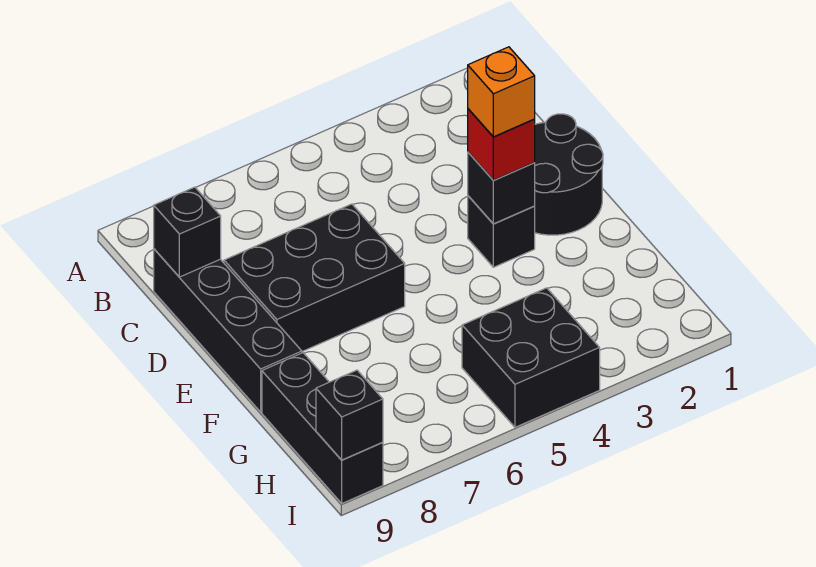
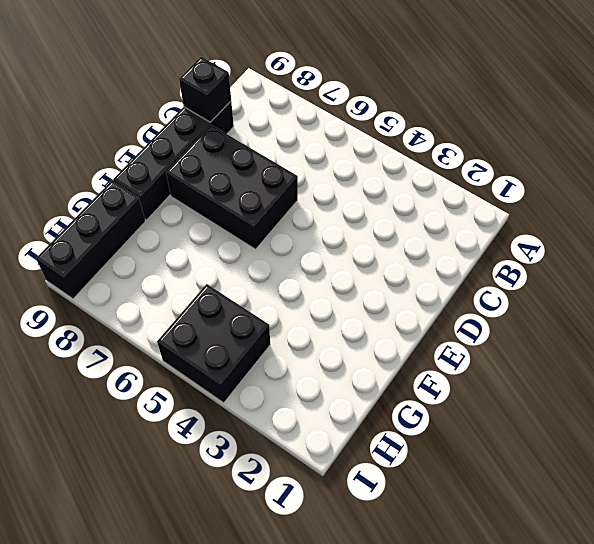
none -> black round brick D1:E2 level 1
none -> black brick E3 level 1

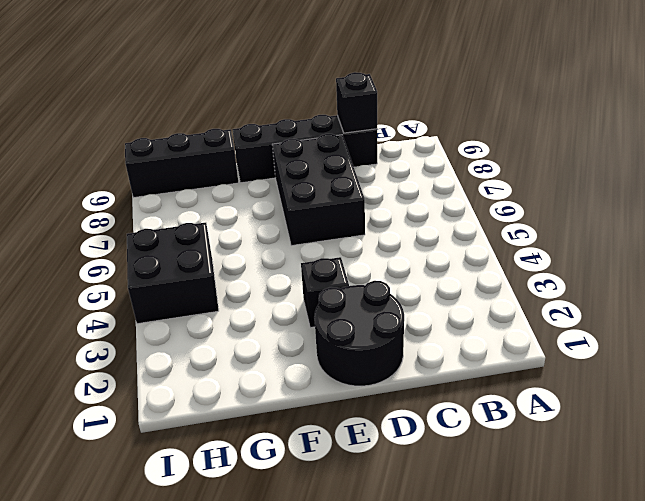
none -> black brick E3 level 2
none -> black brick I9 level 2

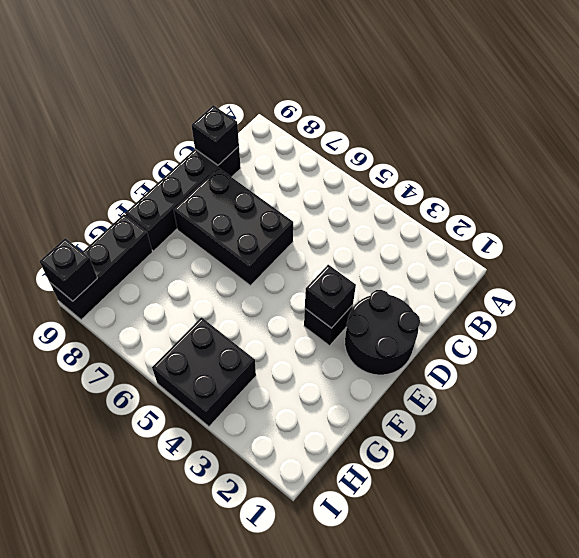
none -> red brick E3 level 3
none -> orange brick E3 level 4

